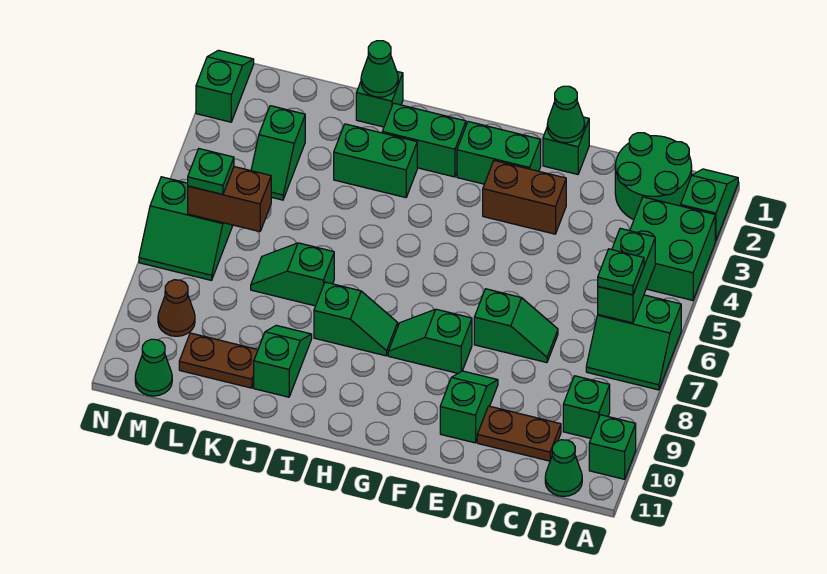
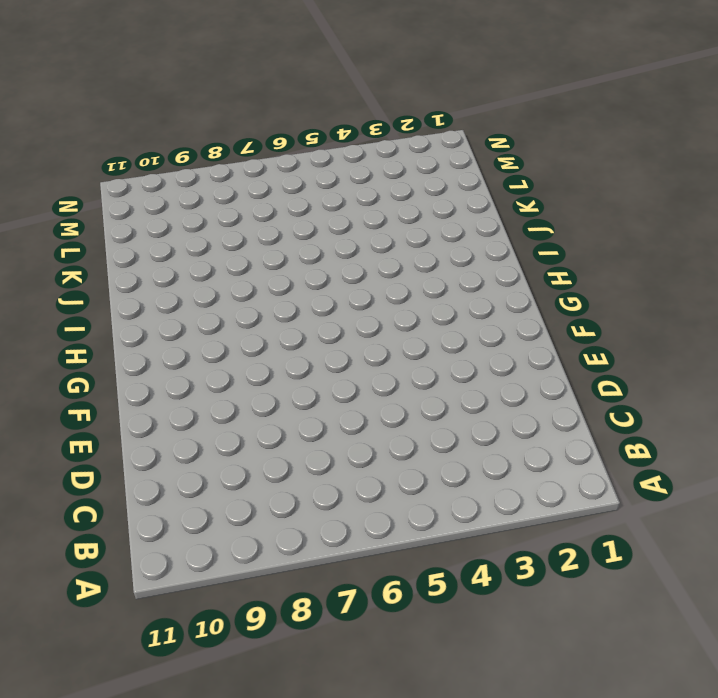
none -> green slope A1:A2 level 1 top 2
none -> green brick A3:B4 level 1
none -> green slope A6:B7 level 1 top 6
none -> green brick A10 level 1

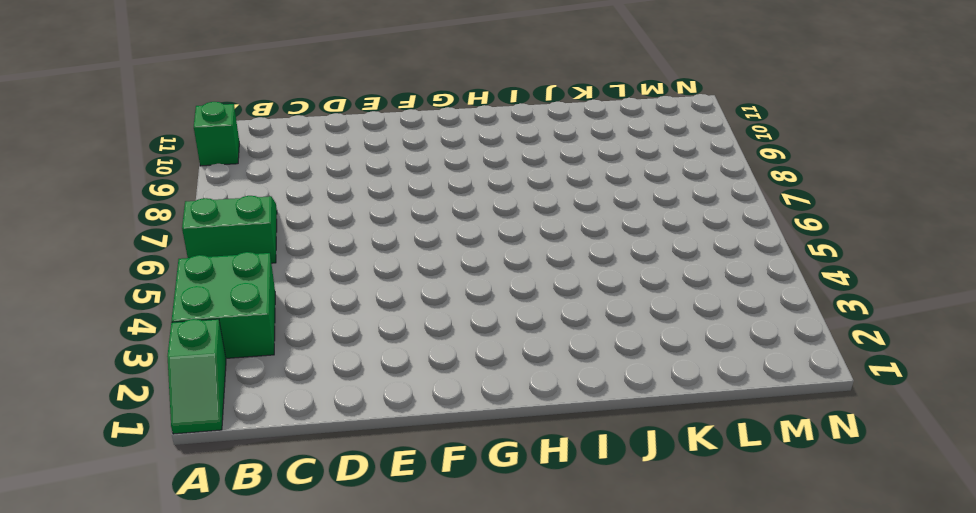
none -> green round brick B1:C2 level 1
none -> green brick B9 level 1
none -> green cone B11 level 1
none -> brown plate C10:D10 level 1

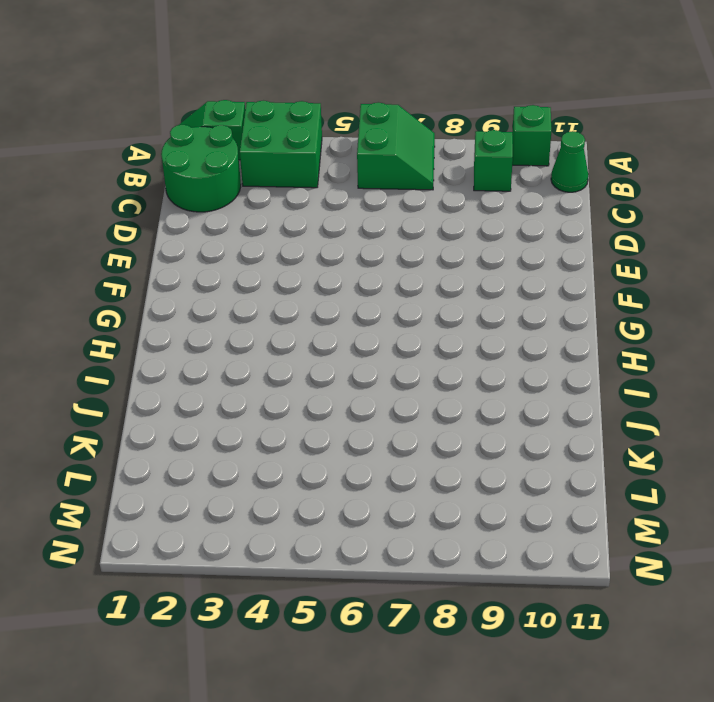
none -> brown plate C10:D10 level 1
none -> green slope D7:E7 level 1 top E
none -> green brick E1 level 1
none -> brown brick E3:F3 level 1

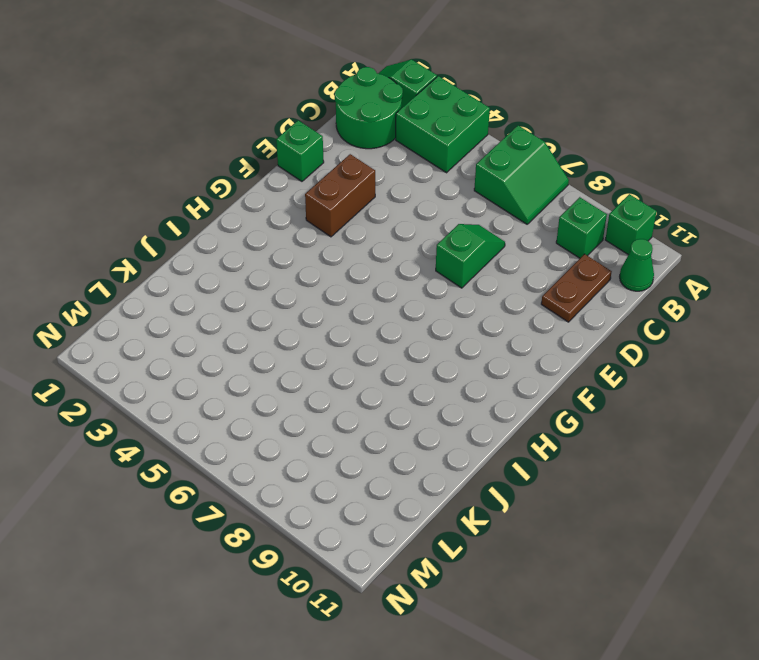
none -> green slope E9:E10 level 1 top 10
none -> green brick F2:G2 level 1
none -> green slope F8:G8 level 1 top F
none -> green brick H2:I2 level 1

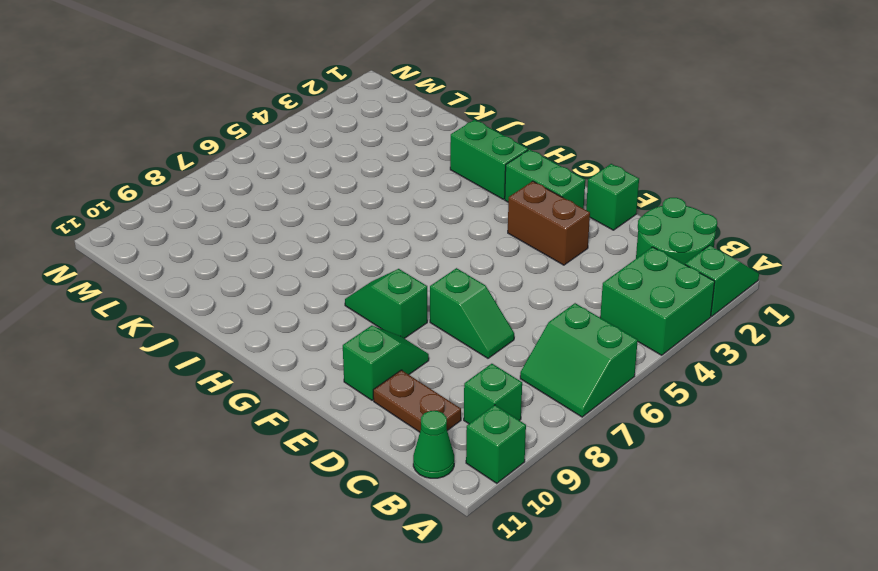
none -> green slope H8:I8 level 1 top I
none -> green brick I3:J3 level 1
none -> green brick J1 level 1
none -> green slope J7:K7 level 1 top J

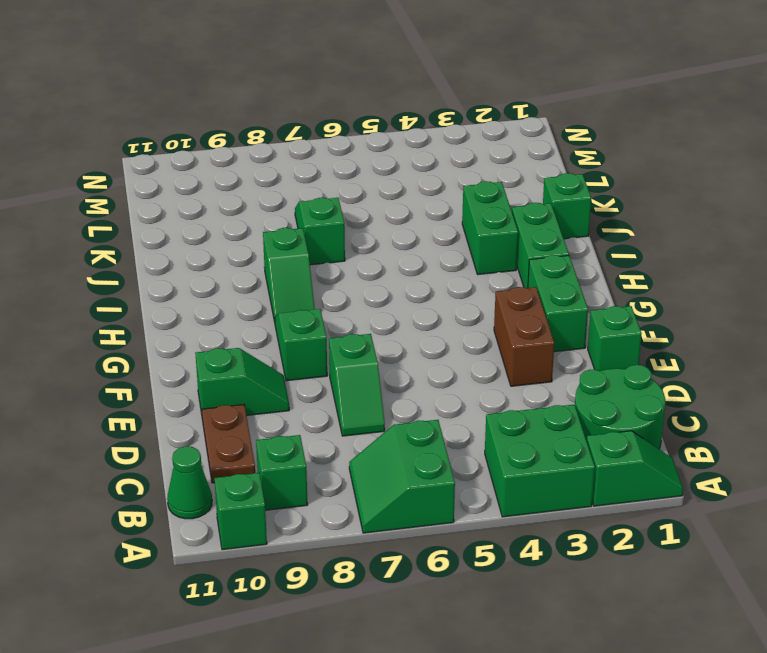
none -> green slope J9:J10 level 1 top 10
none -> brown plate K10:L10 level 1
none -> green slope L3:L4 level 1 top 3
none -> green slope M6:N7 level 1 top 6

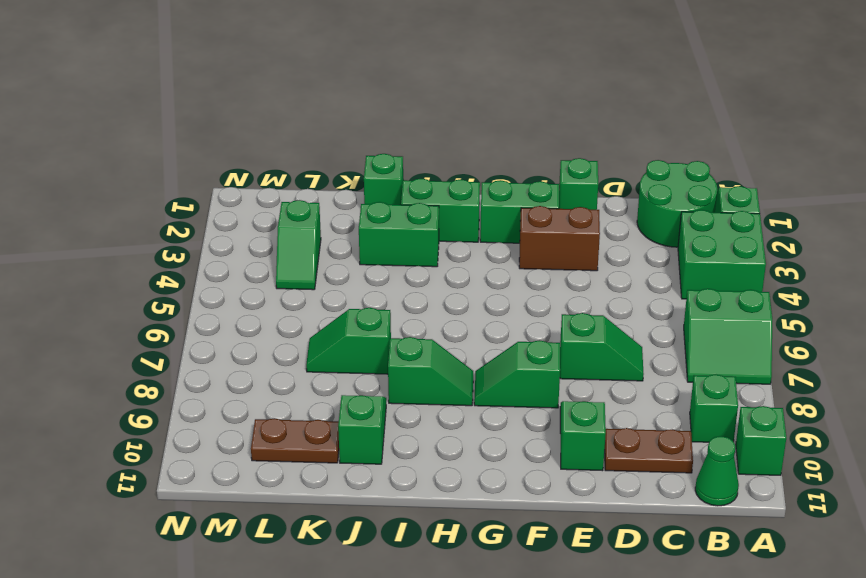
none -> green slope M6:N7 level 1 top 6
none -> brown cone M9 level 1
none -> green cone M11 level 1
none -> green slope N1:N2 level 1 top 2

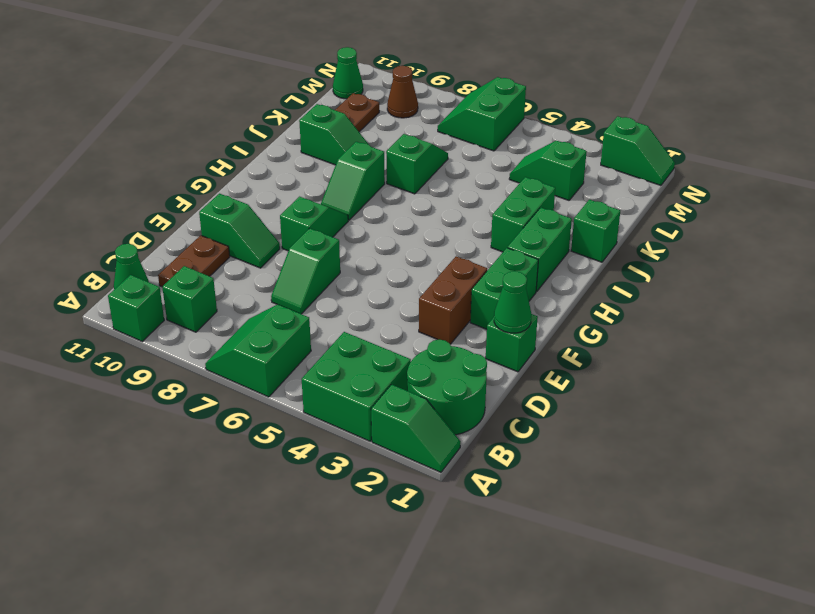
none -> green brick B5:B6 level 2
none -> green cone J1 level 2
none -> brown brick L6:M6 level 2
none -> green plate B6 level 3

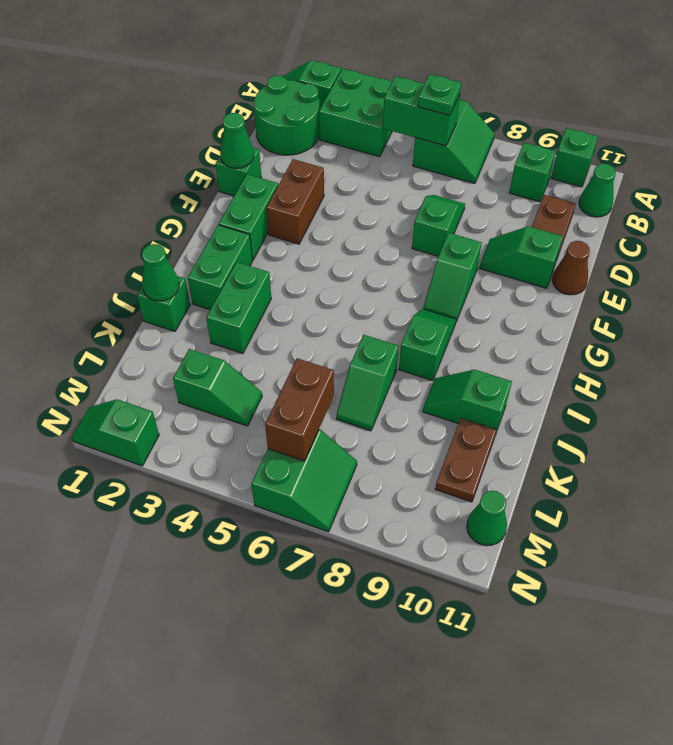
brown cone E11 level 1 -> brown cone M9 level 1
none -> green plate M6 level 3

